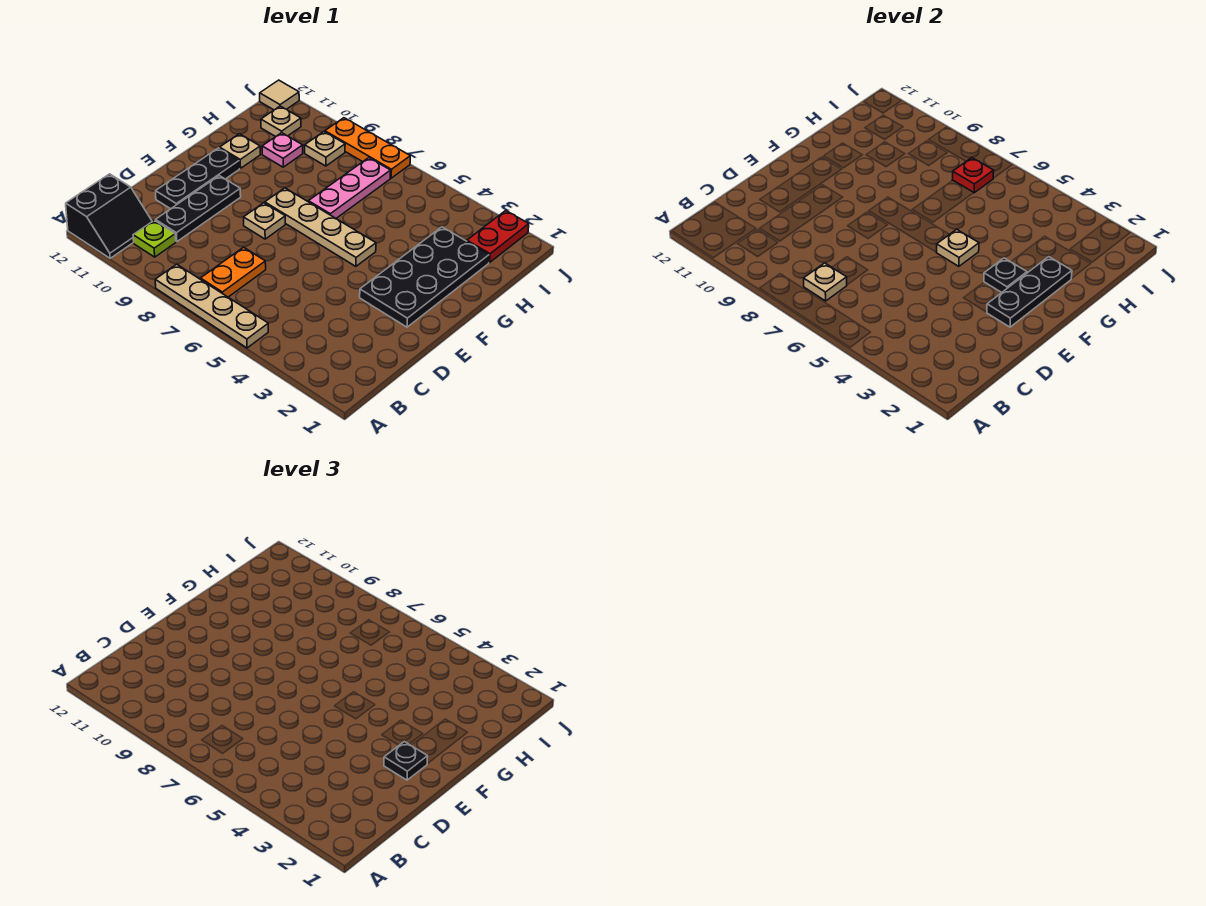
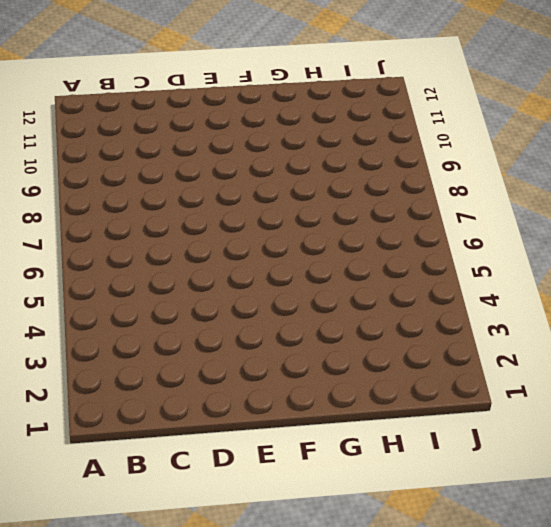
none -> tan plate A5:A8 level 1
none -> black slope A11:B12 level 1 top 12
none -> orange plate B7:C7 level 1

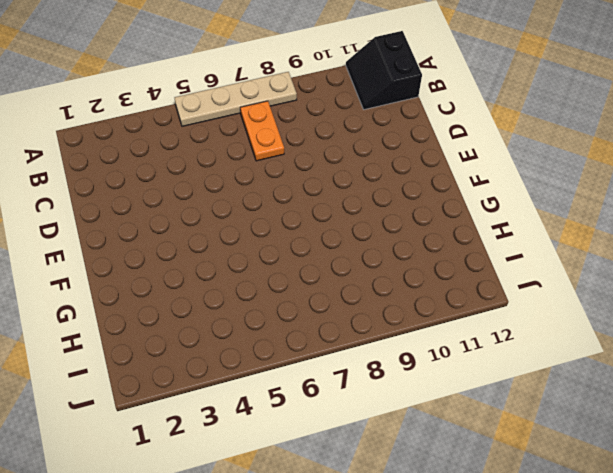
none -> lime plate B10 level 1
none -> black plate C10:E10 level 1
none -> black plate D11:F11 level 1

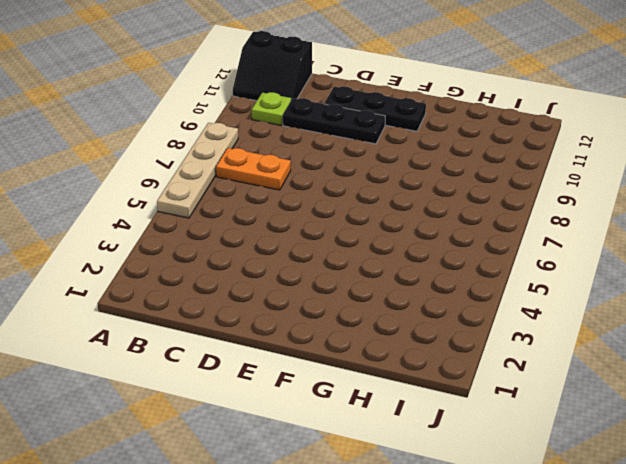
none -> black plate E2:H3 level 1
none -> tan plate E8 level 1
none -> tan plate F5:F8 level 1

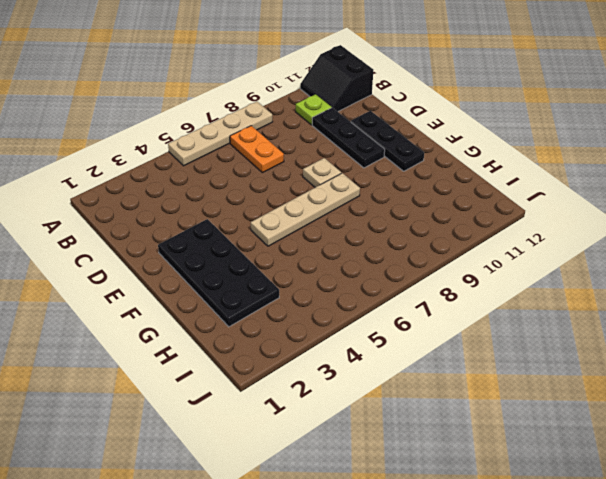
none -> pink plate G7:I7 level 1
none -> tan plate G11 level 1
none -> pink plate H10 level 1

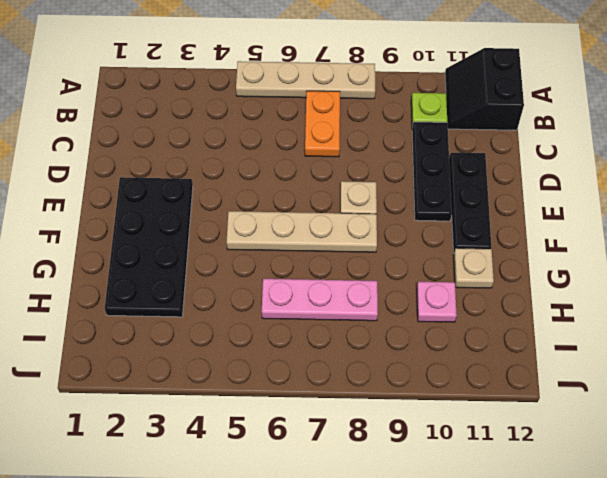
pink plate H6:H8 level 1 -> pink plate G7:I7 level 1
none -> red plate I2:J2 level 1
none -> tan plate I9 level 1
none -> tan plate I11 level 1

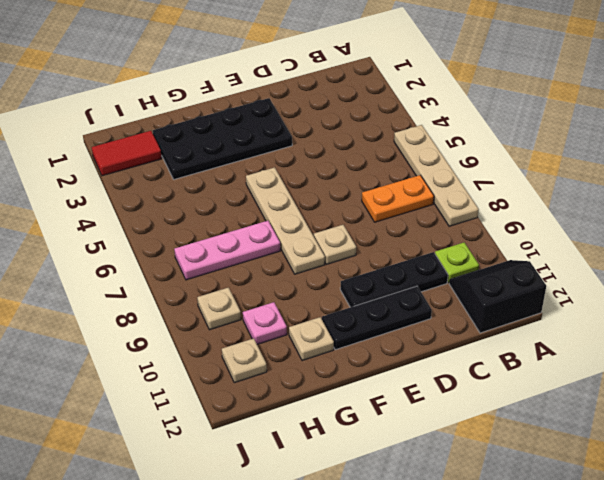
red tile I2:J2 level 1 -> red plate I2:J2 level 1
none -> orange plate J7:J9 level 1
none -> tan tile J12 level 1
none -> tan plate B7 level 2

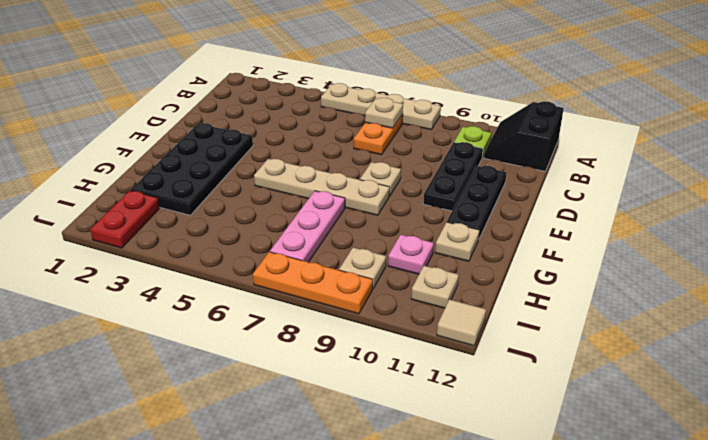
none -> black plate E2:G2 level 2
none -> black plate F3 level 2
none -> tan plate F5 level 2

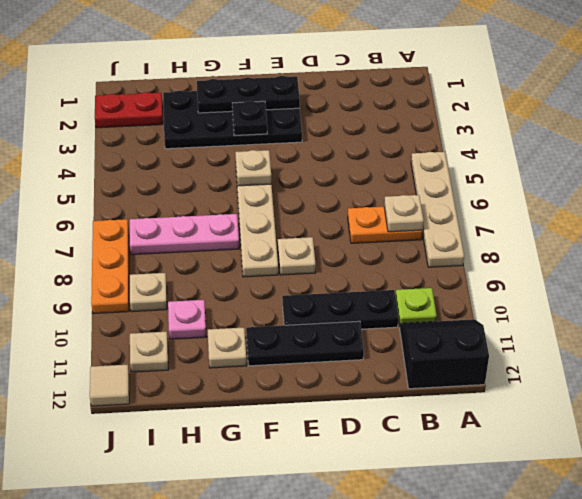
none -> red plate I7 level 2
none -> black plate E2 level 3

